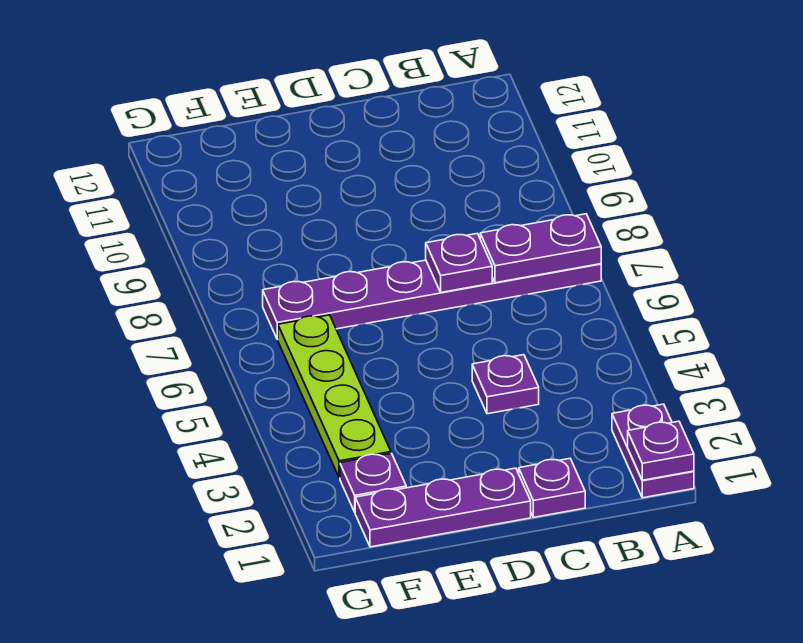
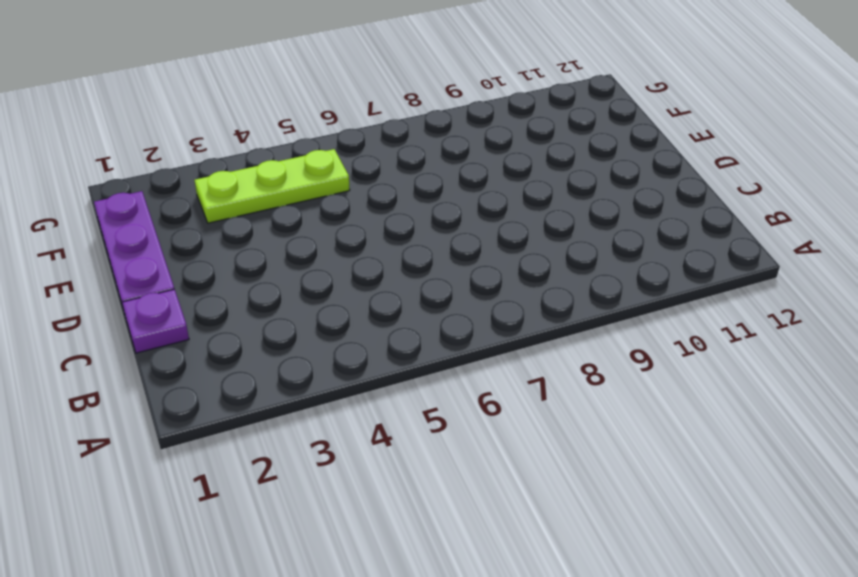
lime plate F3:F5 level 1 -> lime plate F3:F6 level 1
none -> purple plate A1:A2 level 1
none -> purple plate A7:F7 level 1

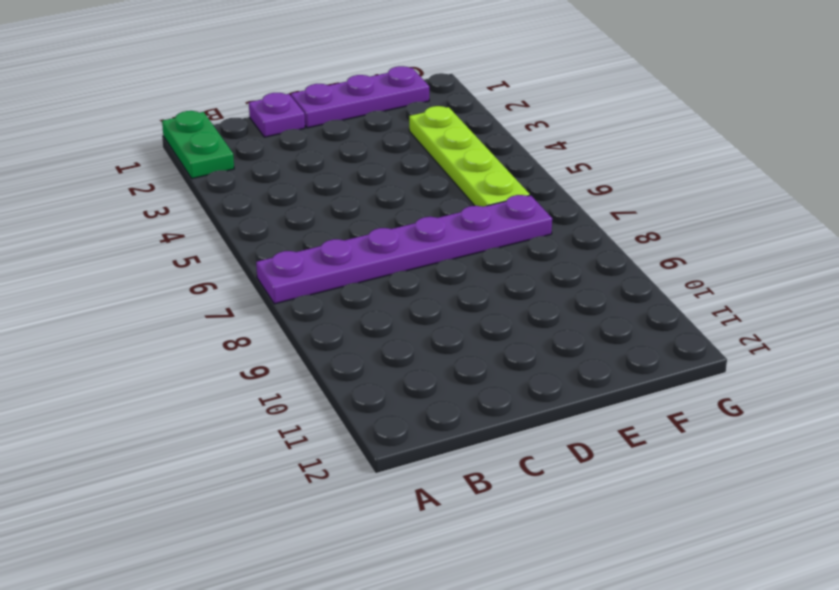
green plate A1:A2 level 1 -> purple plate A1:A2 level 1
none -> purple plate C4 level 1
none -> purple plate F2 level 1

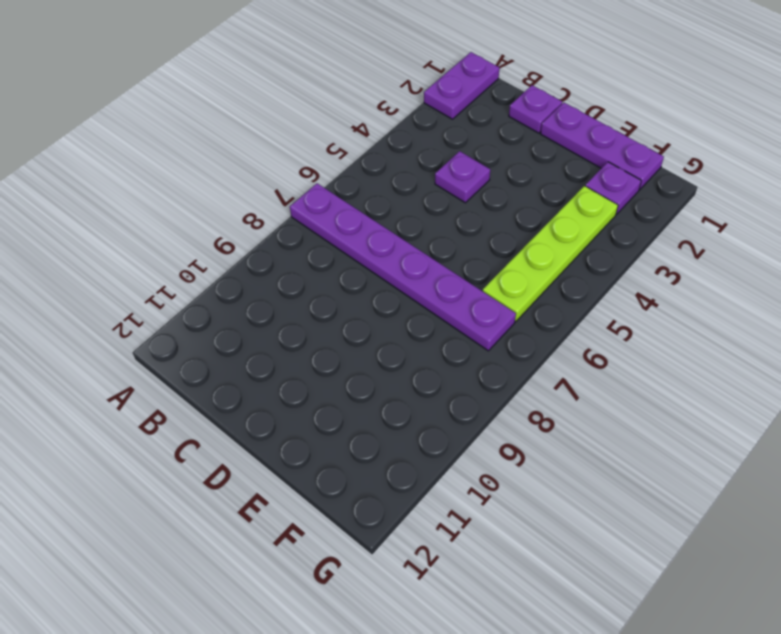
none -> purple plate A1 level 2
none -> purple plate A7:B7 level 2

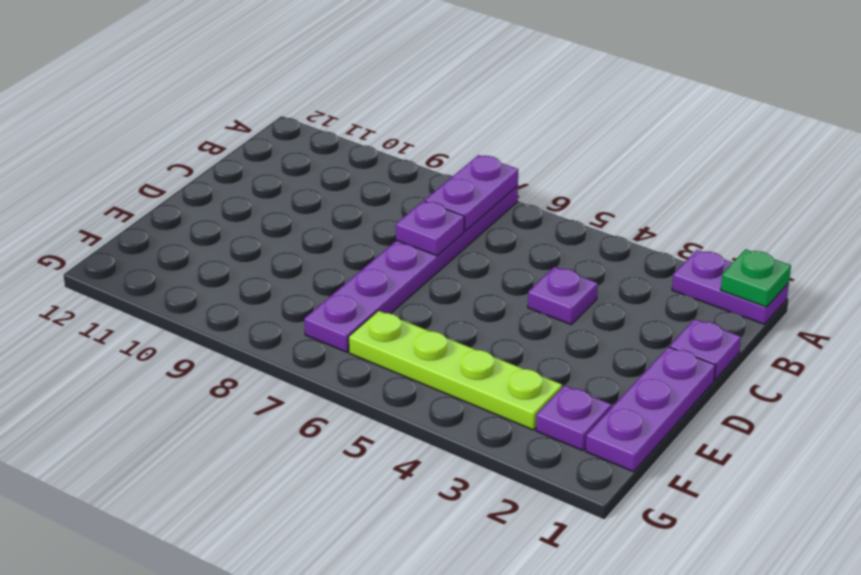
green plate A1 level 2 -> purple plate A1 level 2

